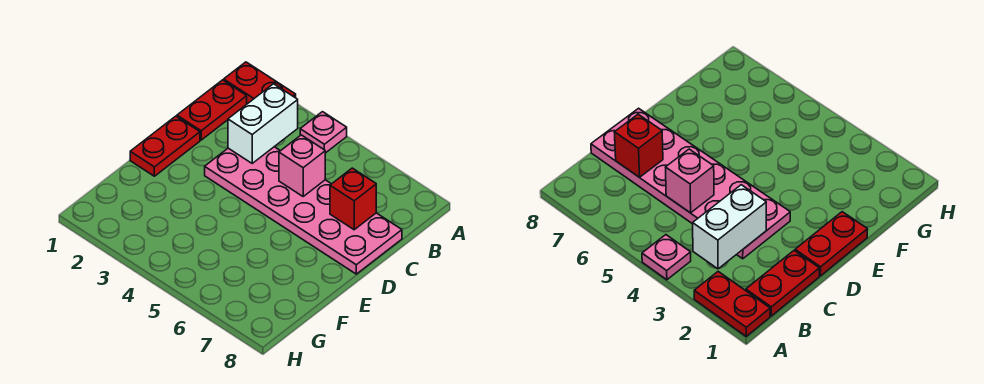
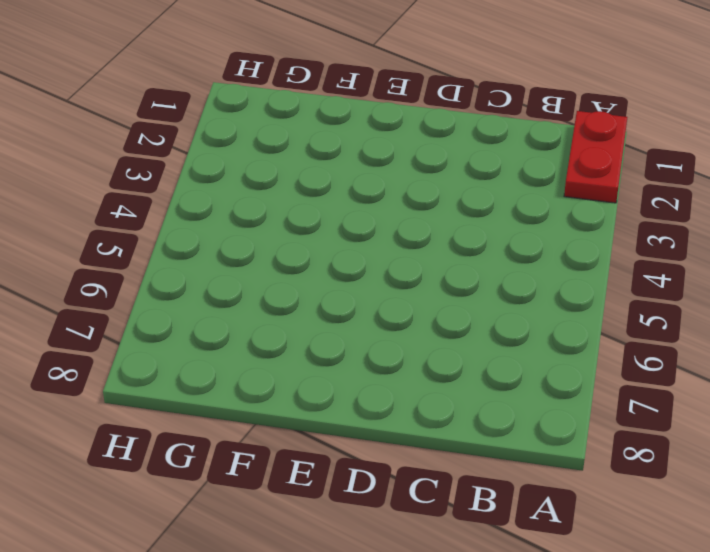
none -> pink plate A4 level 1
none -> red plate B1:C1 level 1

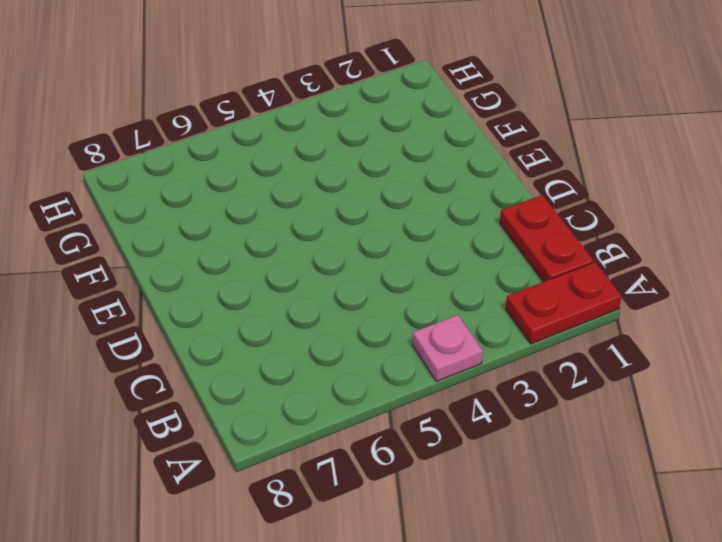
none -> pink plate C3:D8 level 1
none -> red plate D1:E1 level 1

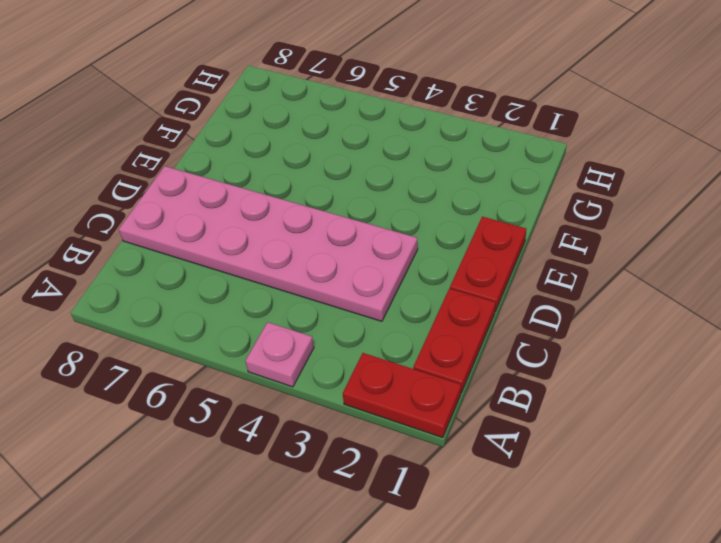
none -> white brick B3:C3 level 2
none -> pink brick C5 level 2

